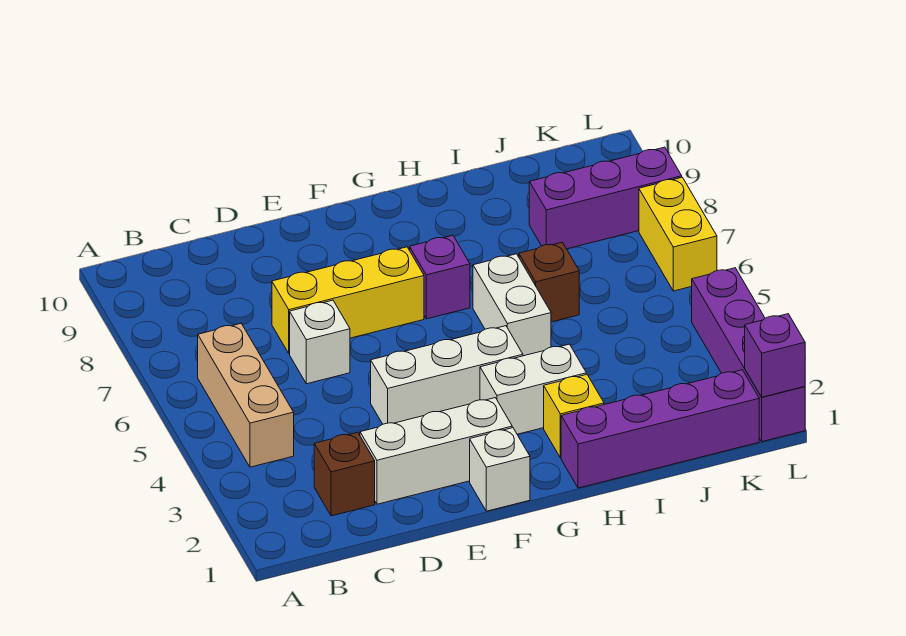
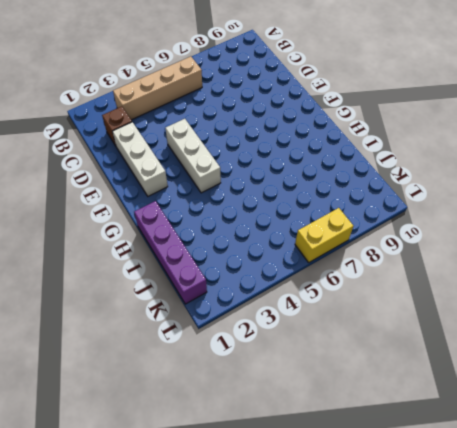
tan brick B3:B6 level 1 -> tan brick B4:B6 level 1
none -> white brick D6 level 1
none -> yellow brick D7:F7 level 1
none -> white brick F1 level 1

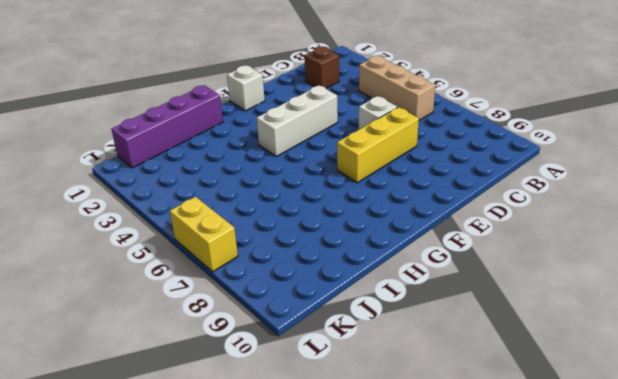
none -> white brick D2:F2 level 1
none -> white brick G3:H3 level 1
none -> purple brick G7 level 1

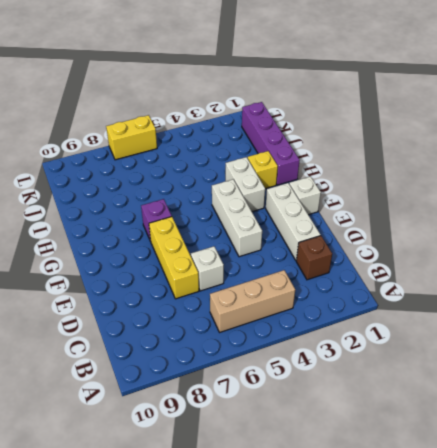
none -> white brick H5:H6 level 1
none -> brown brick I6 level 1
none -> purple brick J8:L8 level 1

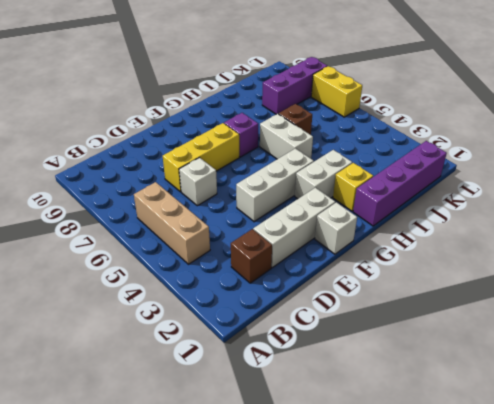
none -> purple brick L1:L4 level 1
none -> purple brick L1 level 2

